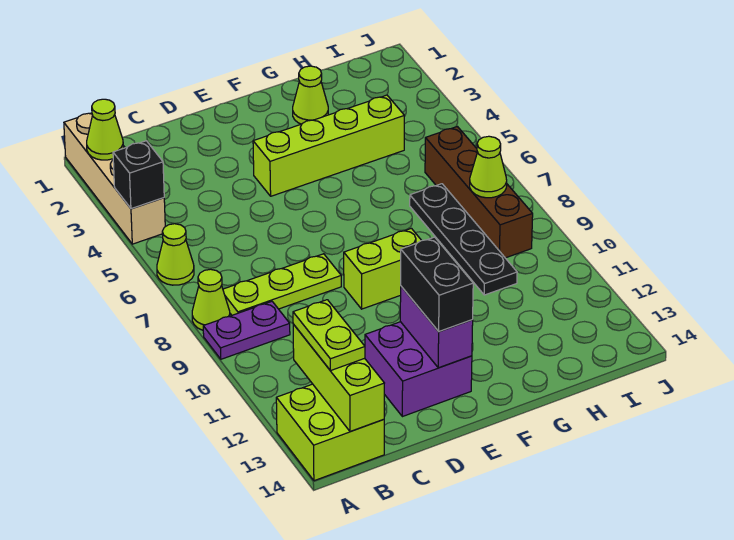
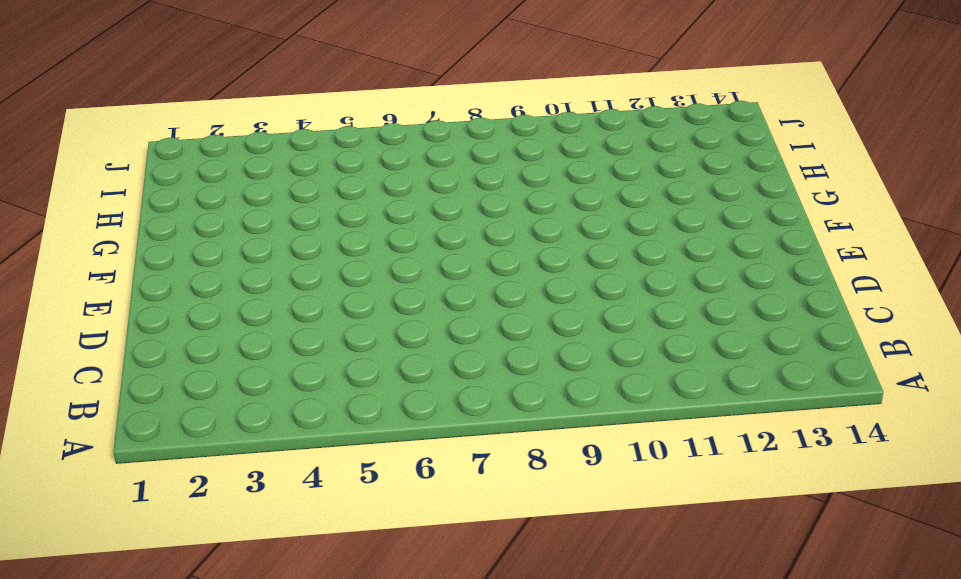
none -> tan brick A1:A4 level 1
none -> lime cone A6 level 1
none -> lime cone A8 level 1

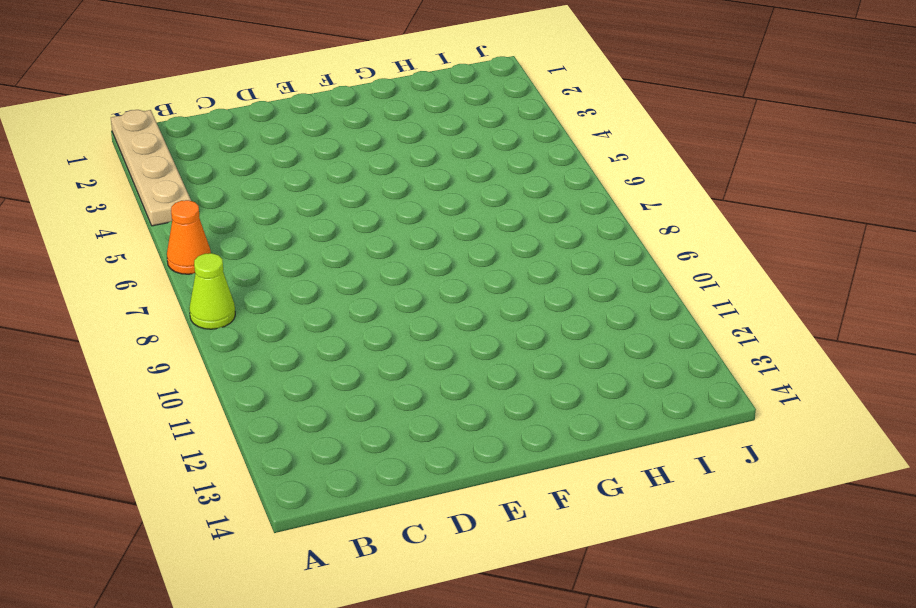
tan plate A1:A4 level 1 -> tan brick A1:A4 level 1
orange cone A6 level 1 -> lime cone A6 level 1
none -> purple plate A9:B9 level 1
none -> lime brick A13:B14 level 1
none -> lime plate B8:D8 level 1

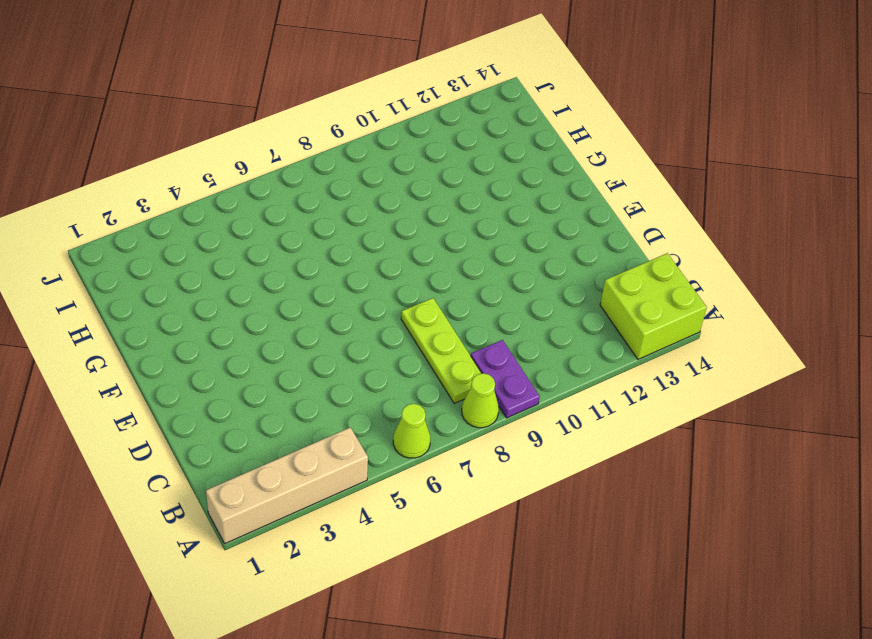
none -> purple brick D12:E13 level 1
none -> lime brick E4:H4 level 1
none -> lime brick E9:F9 level 1

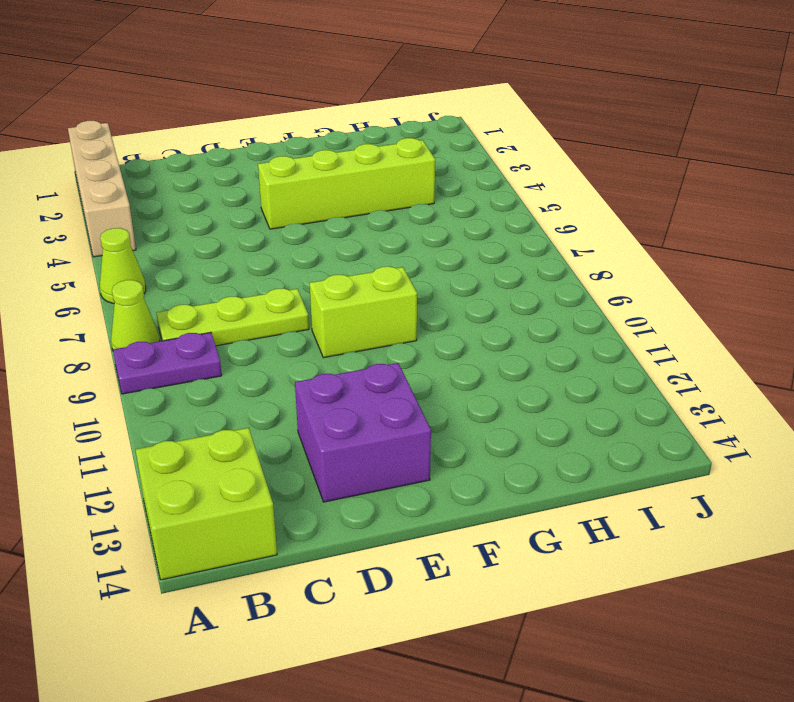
none -> lime cone G2 level 1
none -> black plate H7:H10 level 1
none -> brown brick I6:I9 level 1

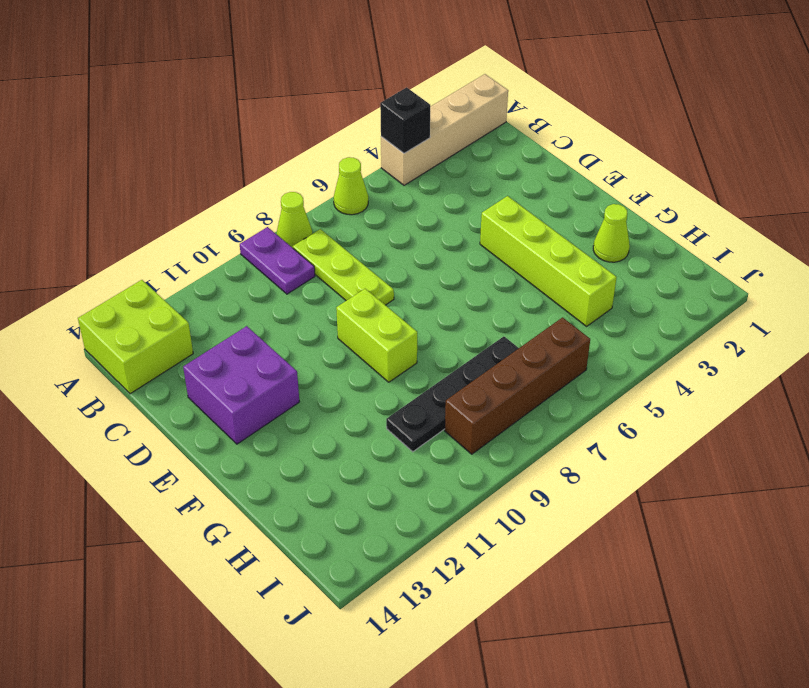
none -> lime cone A2 level 2
none -> lime brick B12:B14 level 2
none -> purple brick E12:E13 level 2

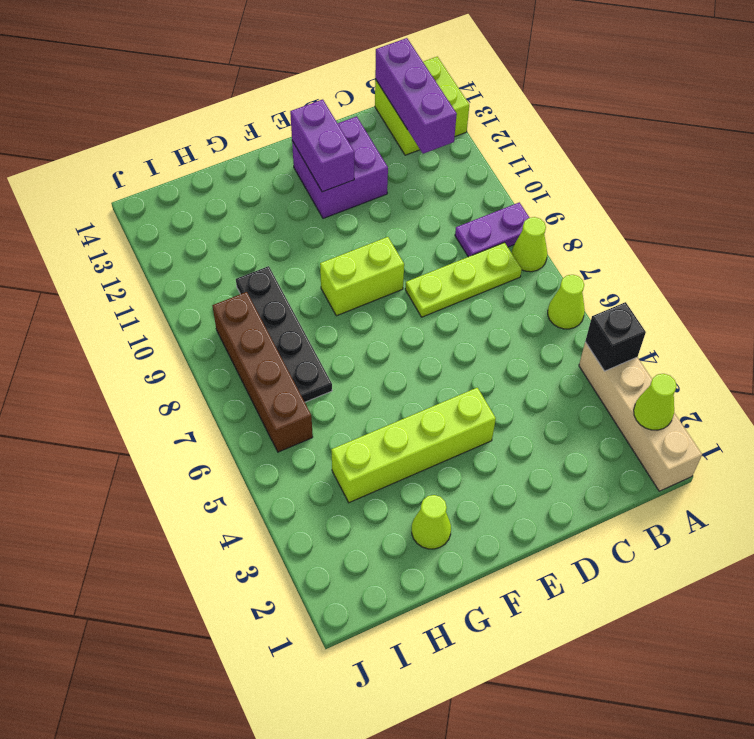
purple brick B12:B14 level 2 -> lime brick B12:B14 level 2
none -> lime cone I8 level 2
none -> lime plate B12:B13 level 3
none -> black brick E12:E13 level 3

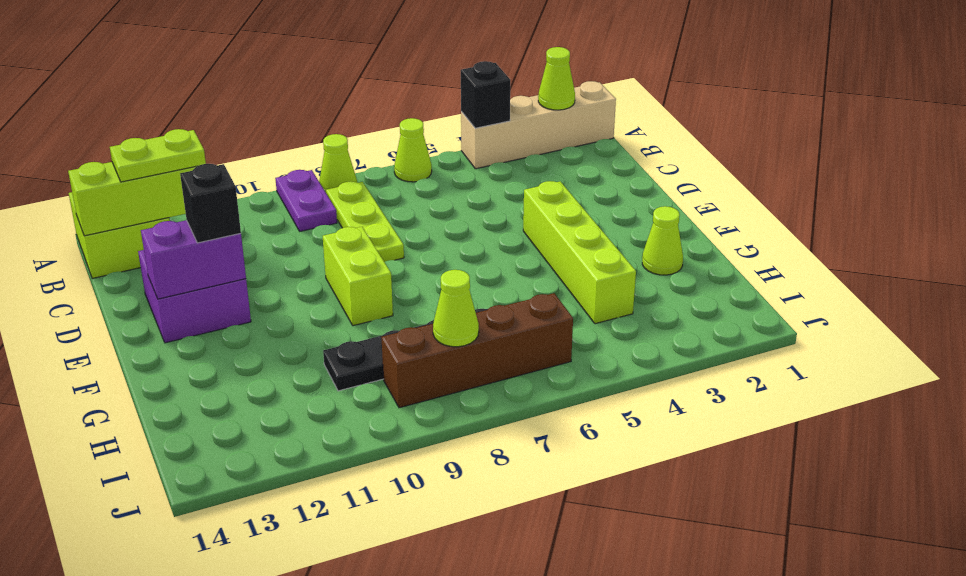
black brick E12 level 3 -> black brick E12:E13 level 3

